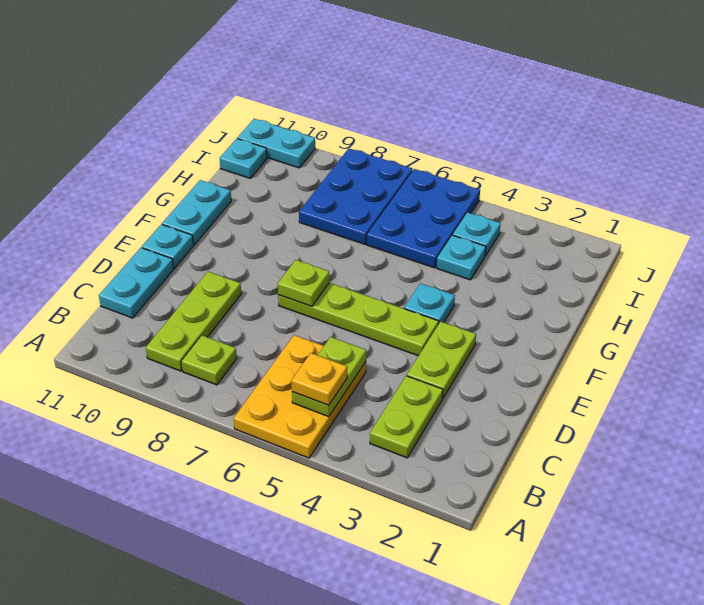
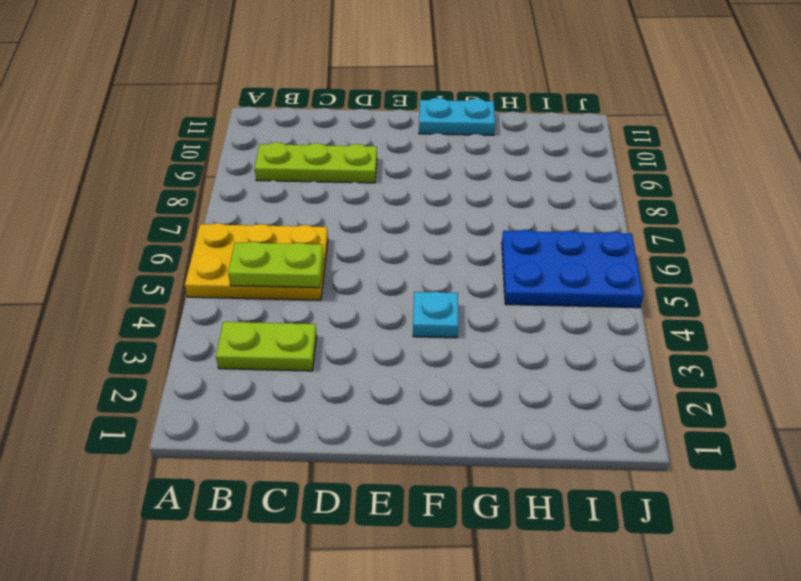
none -> lime plate B8 level 1
none -> cyan plate C11:D11 level 1
none -> lime plate D3:E3 level 1

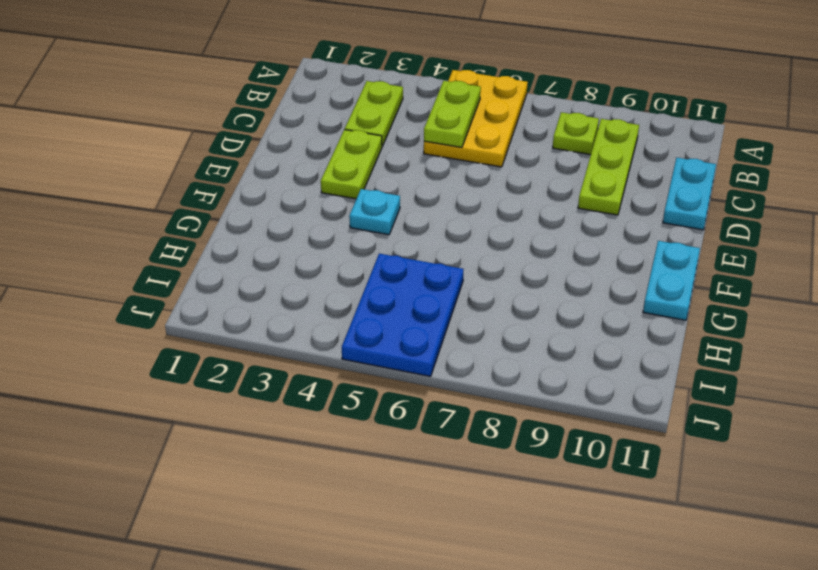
none -> lime plate E4:E7 level 1
none -> cyan plate E11 level 1
none -> cyan plate H4 level 1

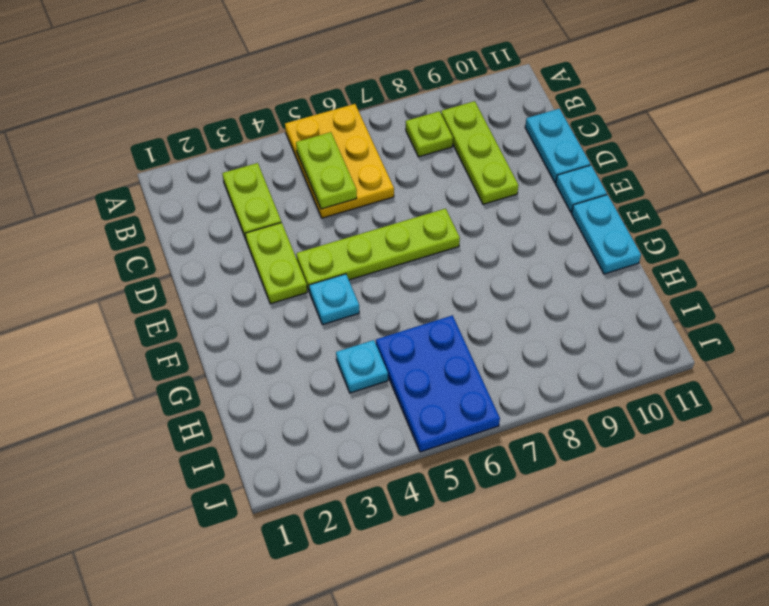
none -> blue plate H7:J8 level 1
none -> cyan plate I4 level 1
none -> cyan plate I11 level 1

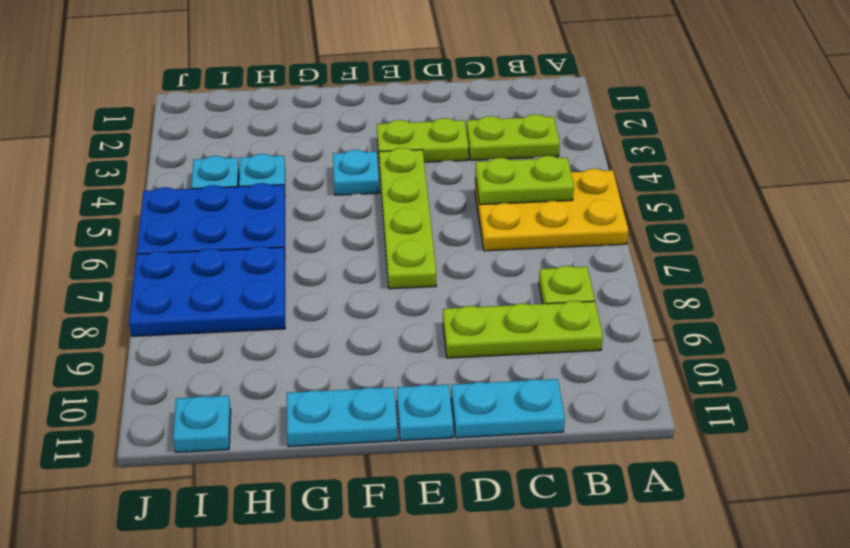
none -> cyan plate J10:J11 level 1
none -> lime plate E7 level 2
none -> yellow plate B5 level 3

